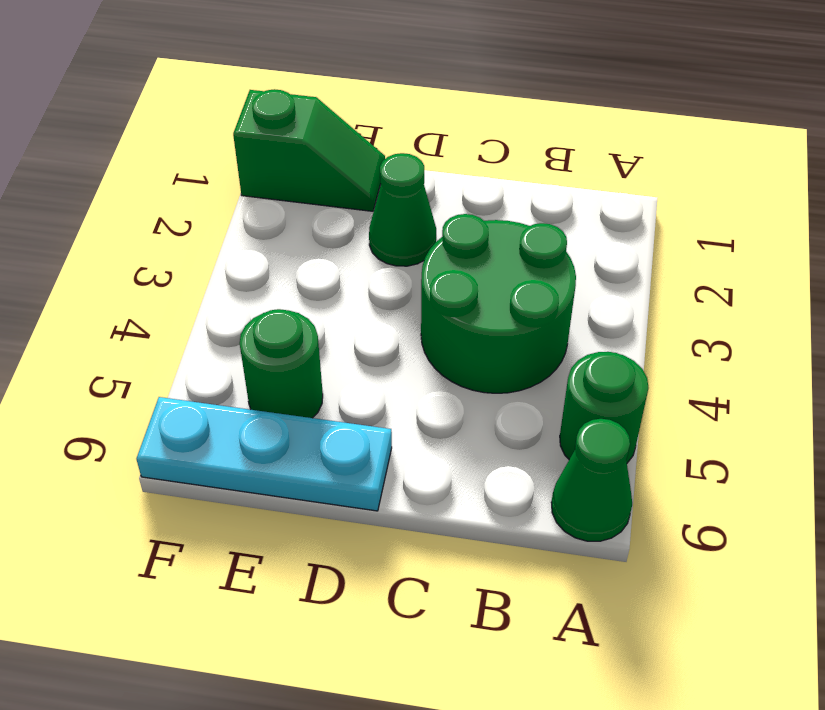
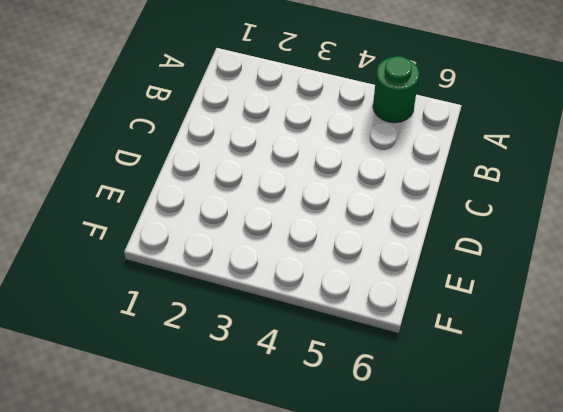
none -> green cone A6 level 1
none -> green round brick B3:C4 level 1

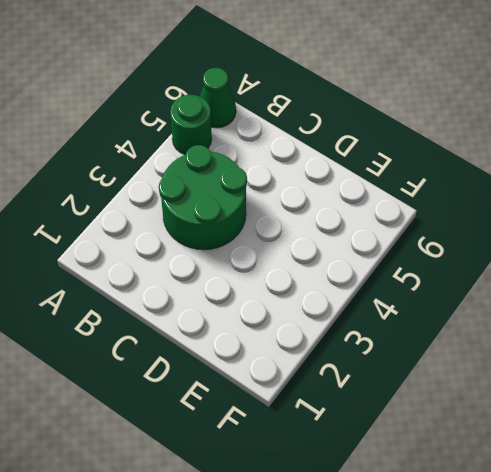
none -> green cone D2 level 1
none -> cyan plate D6:F6 level 1

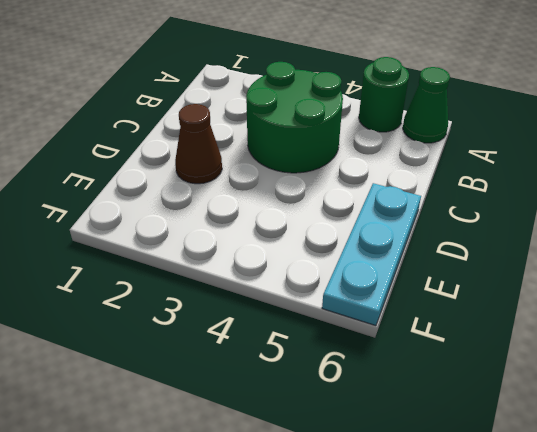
brown cone D2 level 1 -> green cone D2 level 1
none -> green slope E1:F1 level 1 top F
none -> green round brick E5 level 1

